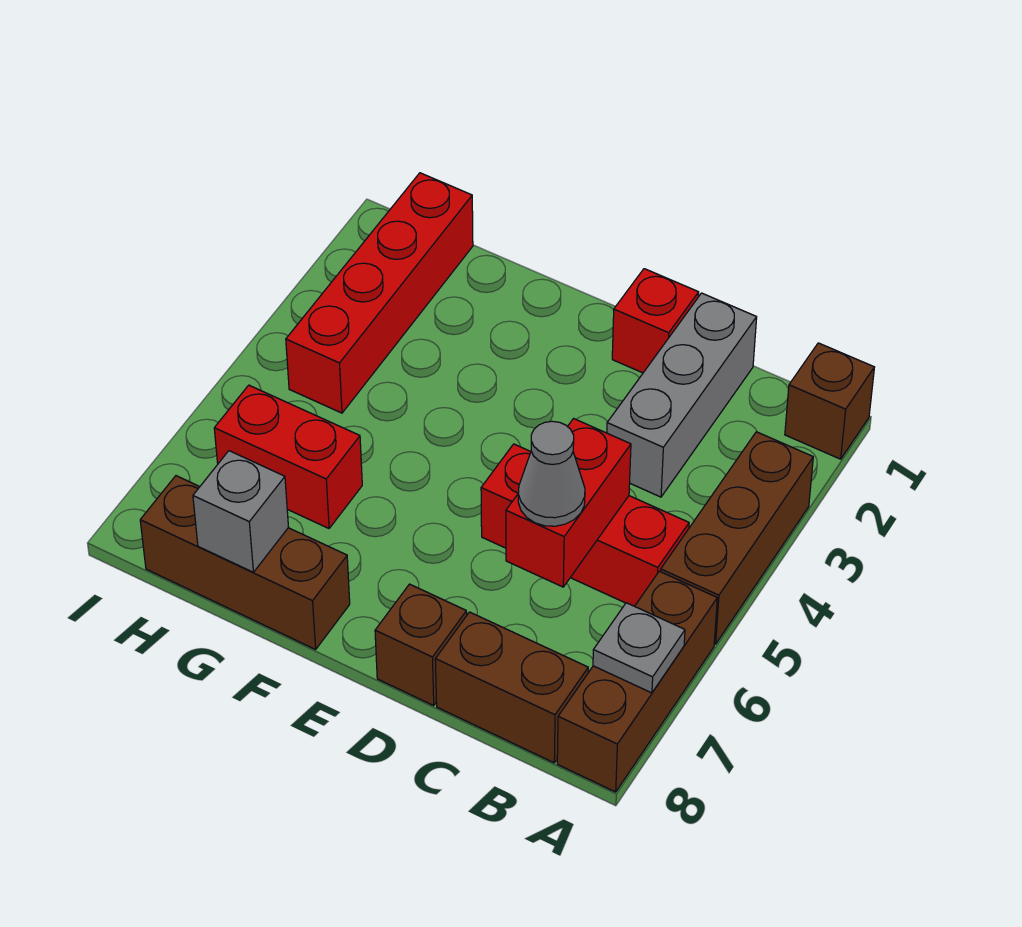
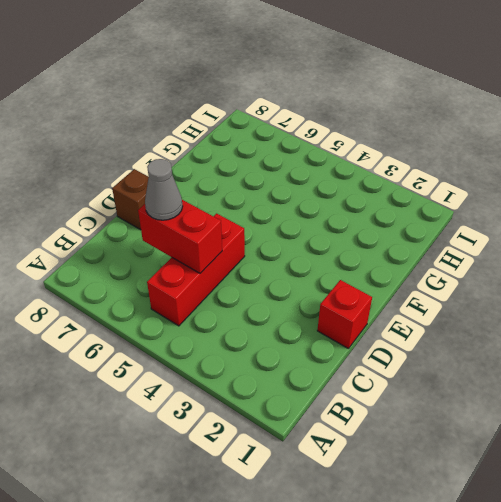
none -> brown brick A1 level 1
none -> brown brick A3:A5 level 1
none -> brown brick A6:A8 level 1

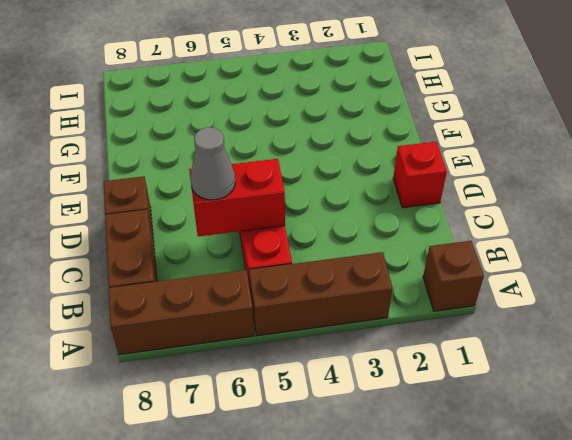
none -> grey brick C1:C3 level 1
none -> brown brick F8:H8 level 1
none -> red brick G6:H6 level 1

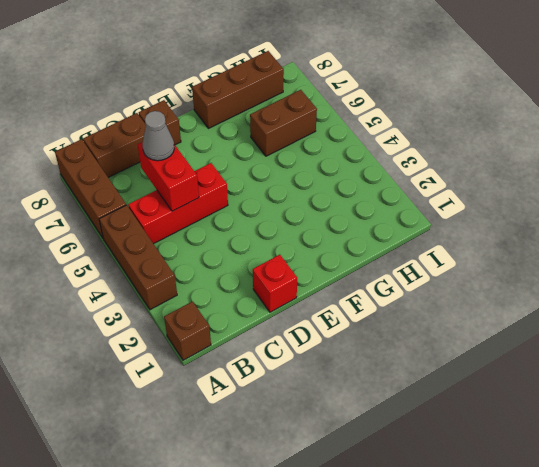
brown brick G6:H6 level 1 -> red brick G6:H6 level 1
none -> grey brick C1:C3 level 1
none -> red brick H1:H4 level 1
none -> grey plate A7 level 2

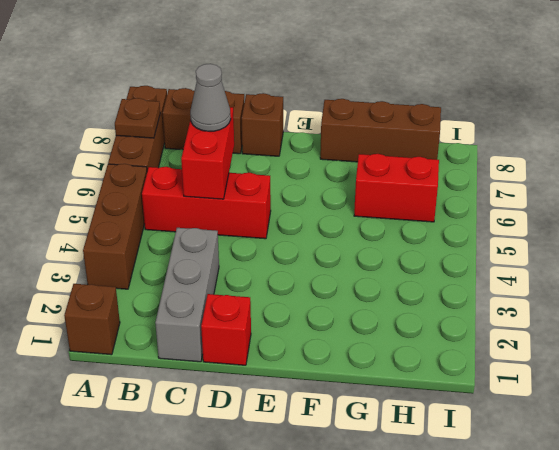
brown plate A7 level 2 -> grey plate A7 level 2
none -> red brick H1:H4 level 1
none -> grey brick G8 level 2

